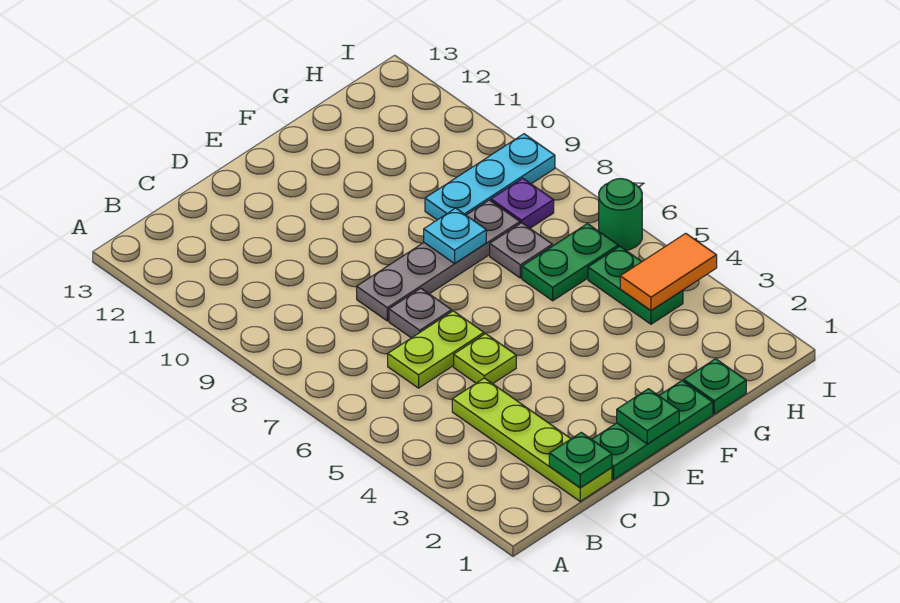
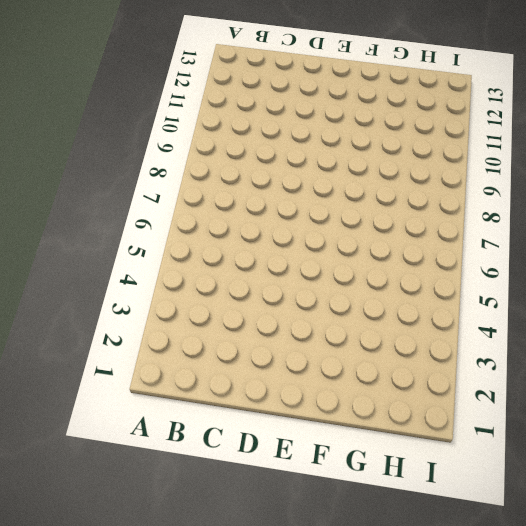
none -> lime plate C1:C4 level 1
none -> lime plate C6:D6 level 1
none -> green plate D1:F1 level 1

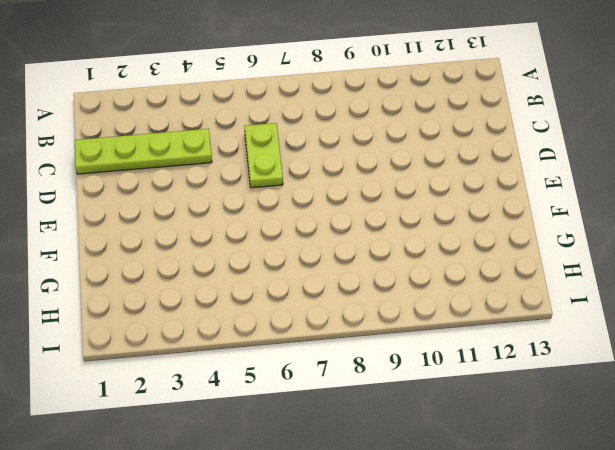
none -> green plate D1:F1 level 1
none -> lime plate D5 level 1
none -> grey plate D7 level 1

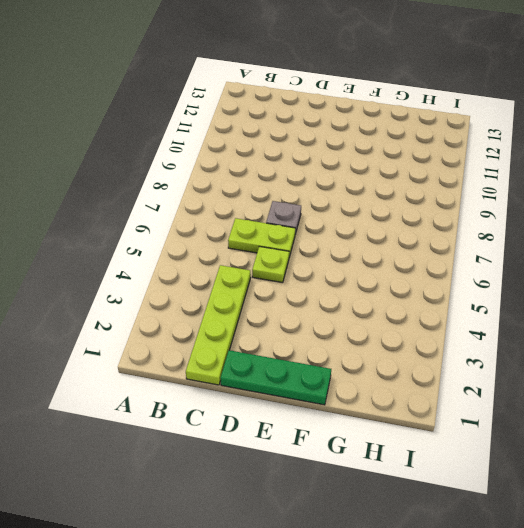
none -> grey plate D8:G8 level 1
none -> green plate G1 level 1
none -> green plate G6:H6 level 1

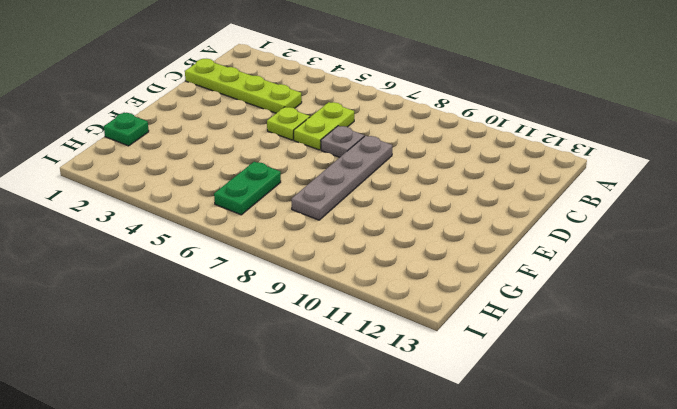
none -> green plate D1:F1 level 1
none -> grey plate G7 level 1
none -> cyan plate G9:I9 level 1

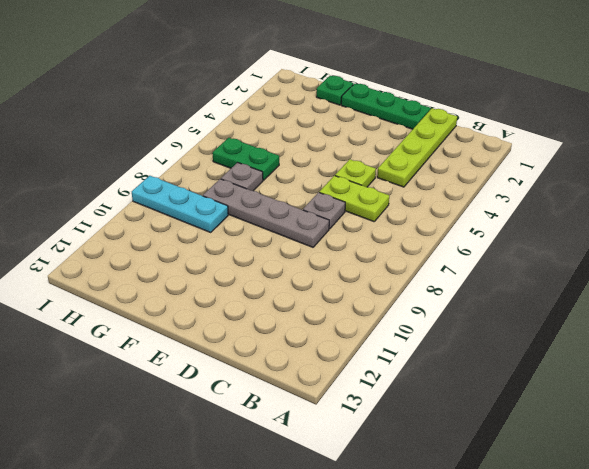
none -> green plate H4:H5 level 1
none -> purple plate H8 level 1
none -> green round brick I6 level 1

